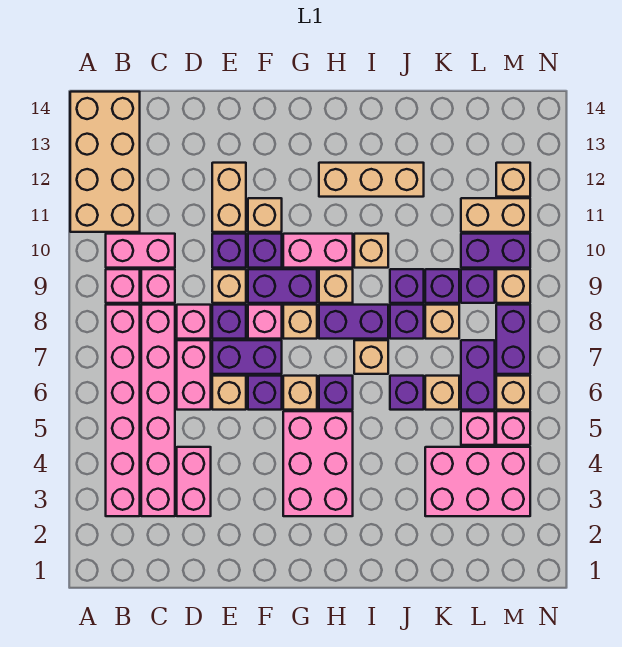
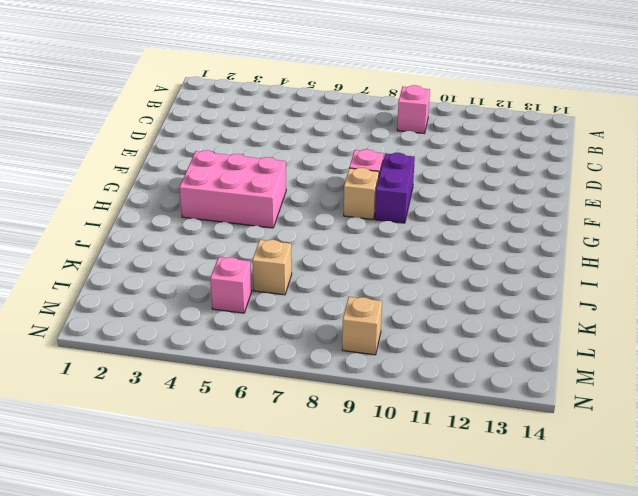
none -> tan brick A11:B14 level 1
none -> pink brick B3:B8 level 1
none -> pink brick B10:C10 level 1
none -> pink brick C3:C8 level 1

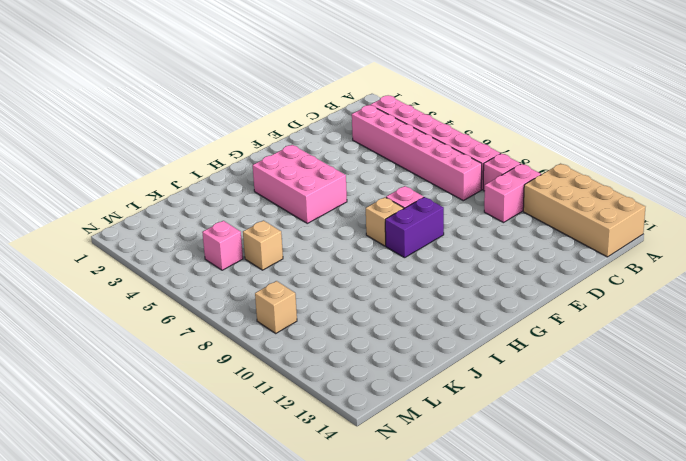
none -> pink brick C9 level 1
none -> pink brick D3:D4 level 1
none -> pink brick D6:D7 level 1
none -> pink brick D8 level 1

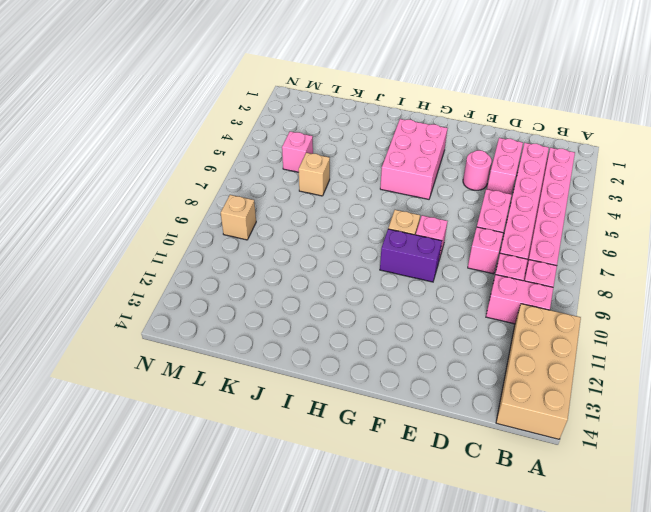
pink round brick E4 level 1 -> none
none -> tan brick E6 level 1
none -> purple brick E7:F7 level 1
none -> purple brick E8 level 1
none -> tan brick E9 level 1

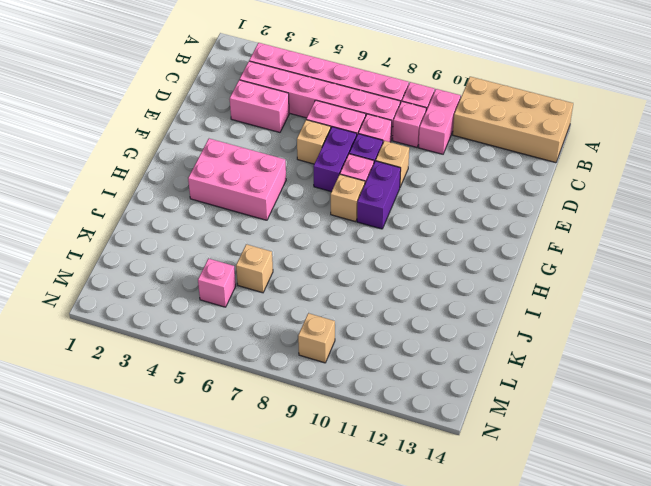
none -> purple brick E10 level 1
none -> tan brick E11:E12 level 1
none -> purple brick F6 level 1
none -> purple brick F10 level 1

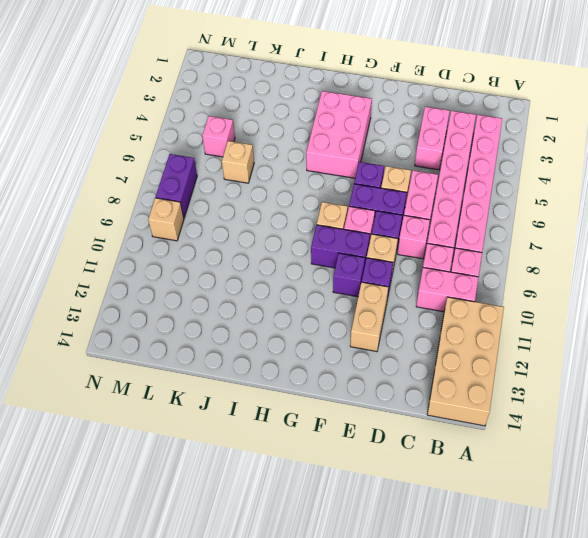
none -> tan brick F11 level 1
none -> tan brick G6 level 1
none -> pink brick G10:H10 level 1
none -> purple brick H6 level 1

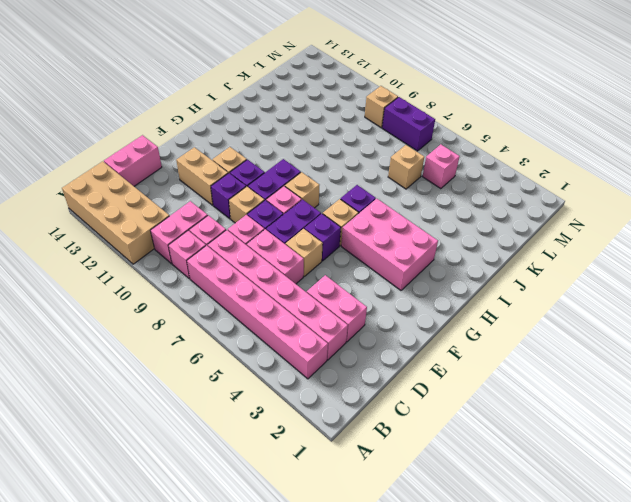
pink brick C14:D14 level 1 -> pink brick G10:H10 level 1
none -> purple brick H8:I8 level 1
none -> tan brick H9 level 1
none -> tan brick H12:J12 level 1
none -> tan brick I7 level 1

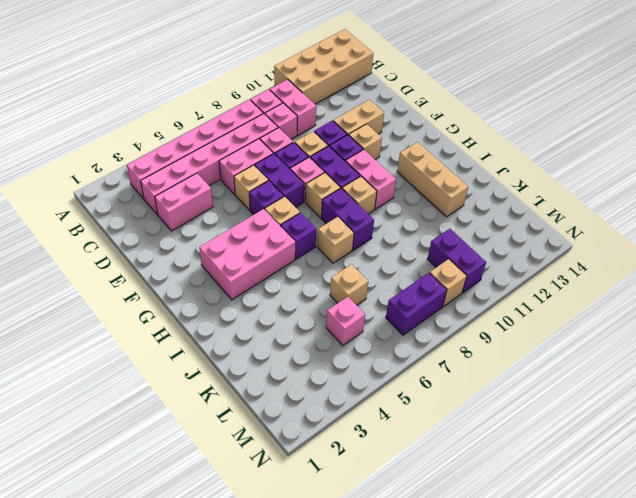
none -> tan brick I10 level 1
none -> purple brick J6 level 1
none -> purple brick J8 level 1
none -> purple brick J9 level 1

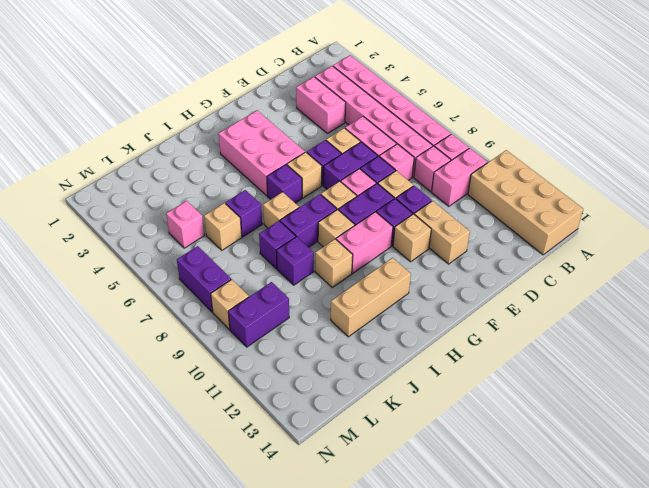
none -> pink brick K3:M4 level 1
none -> tan brick K8 level 1
none -> purple brick K9 level 1
none -> purple brick L6:L7 level 1

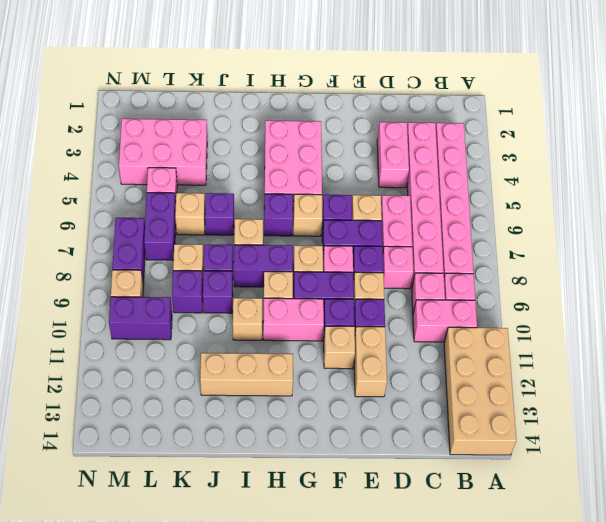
none -> purple brick L9 level 1
none -> tan brick L11:M11 level 1
none -> pink brick M5 level 1
none -> tan brick M6 level 1

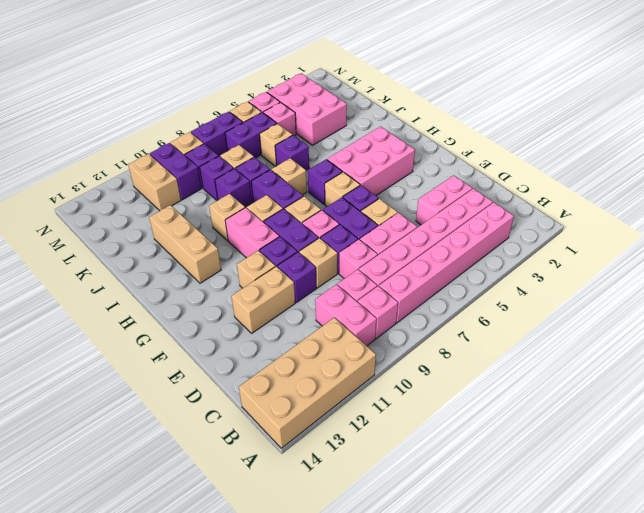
none -> tan brick M12 level 1

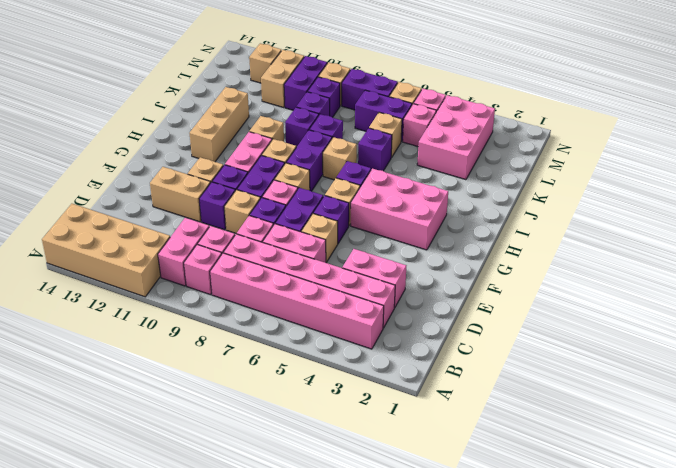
none -> tan brick K8 level 1

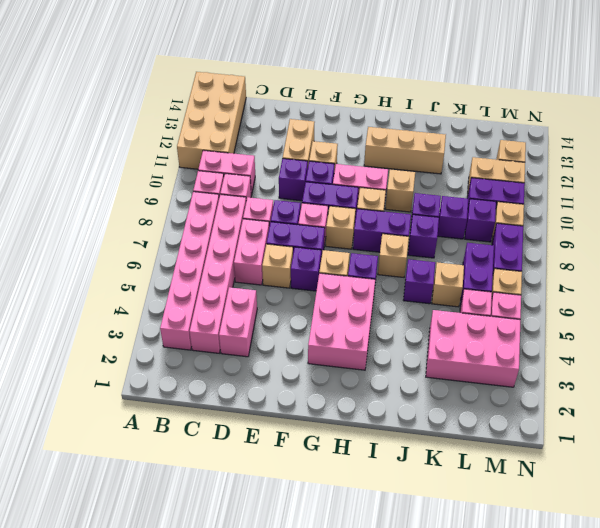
none -> tan brick E9 level 1
none -> tan brick K8 level 1

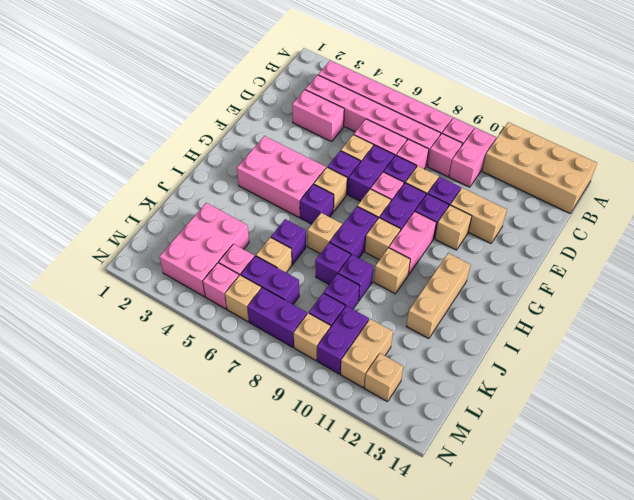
none -> tan brick K8 level 1

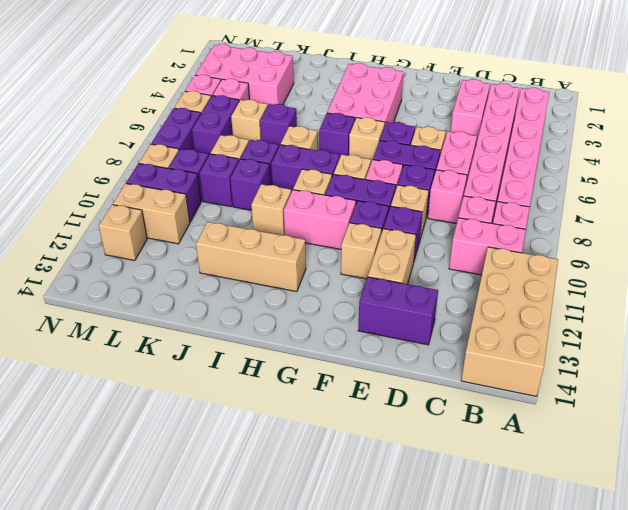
purple brick D13:E13 level 1 -> none

